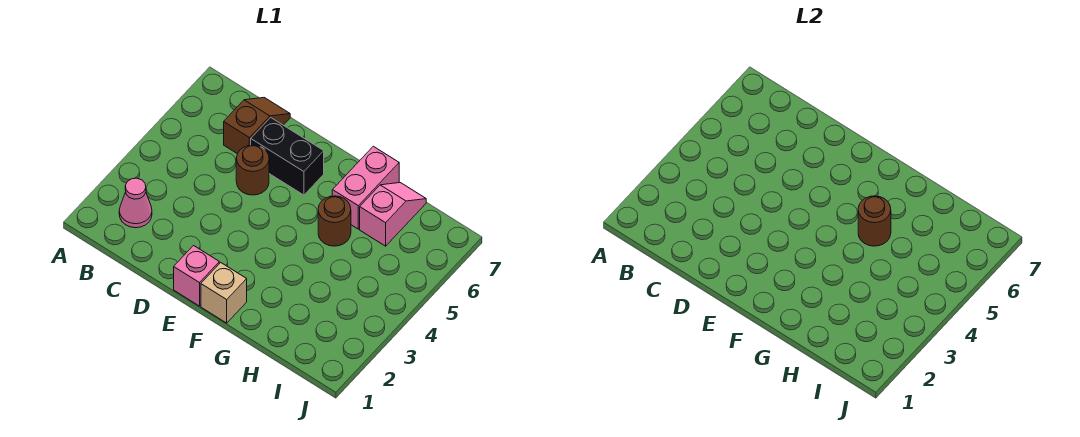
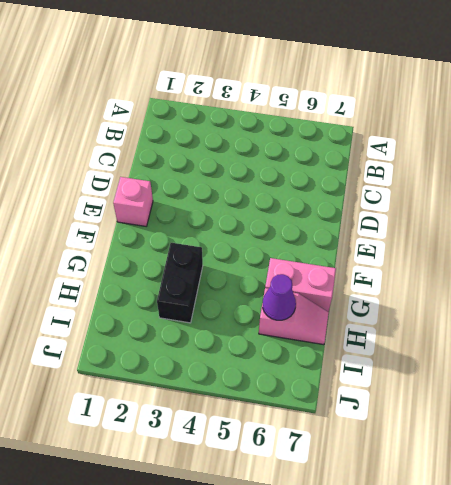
black brick G3:H3 level 1 -> black brick D6:E6 level 1
purple cone H6 level 2 -> none
none -> pink cone B2 level 1
none -> brown slope C6:C7 level 1 top 6

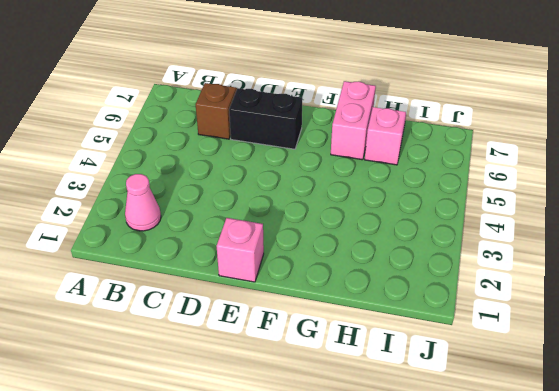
none -> brown round brick D5 level 1
none -> tan brick F1 level 1

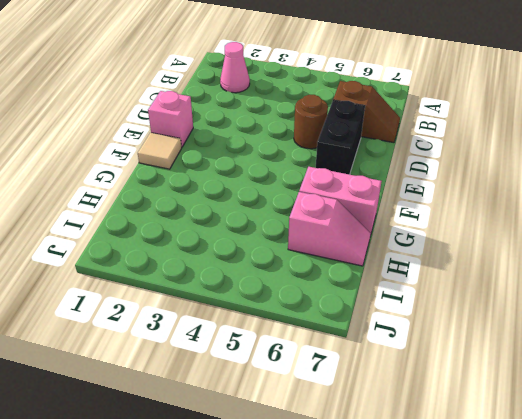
tan tile F1 level 1 -> tan brick F1 level 1
none -> brown round brick G5 level 1
none -> brown round brick G5 level 2

